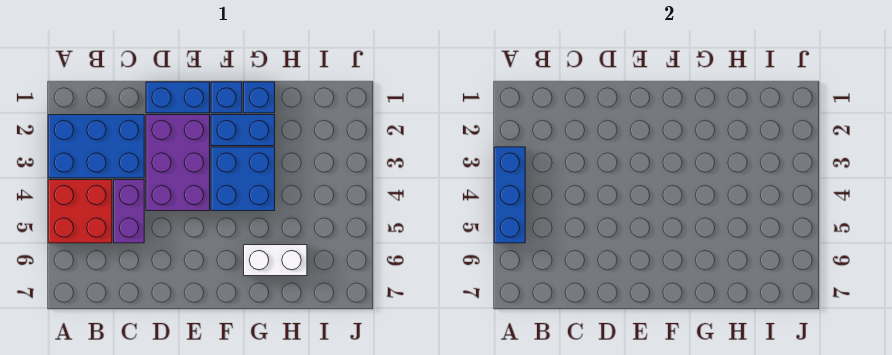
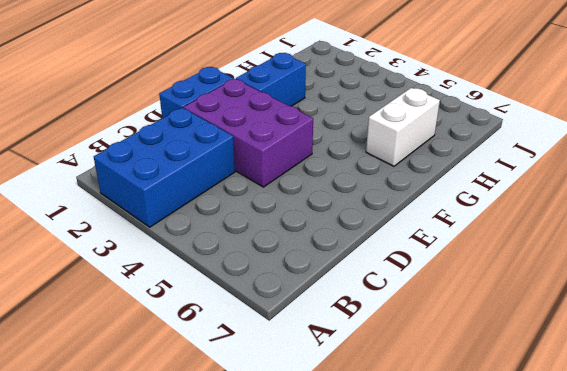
none -> red brick A4:B5 level 1
none -> purple brick C4:C5 level 1

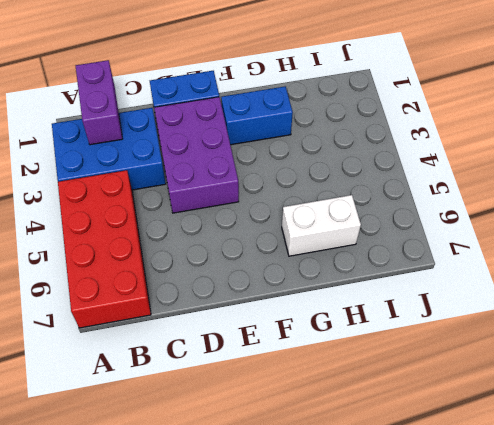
red brick A4:B7 level 1 -> red brick A4:B5 level 1
purple brick B1:B2 level 2 -> purple brick C4:C5 level 1
none -> blue brick F1 level 1
none -> blue brick F3:G4 level 1

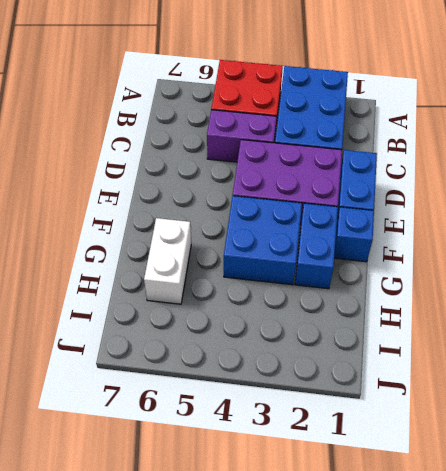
none -> blue brick G1 level 1
none -> blue brick A3:A5 level 2

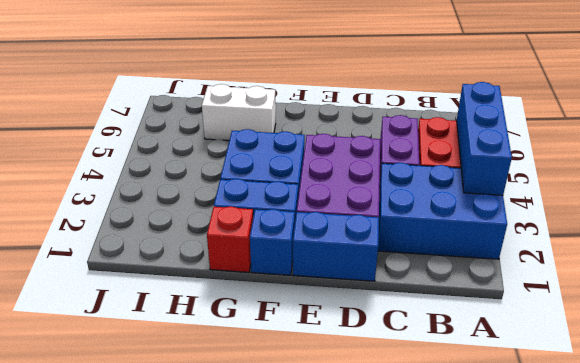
red brick G1 level 1 -> blue brick G1 level 1

